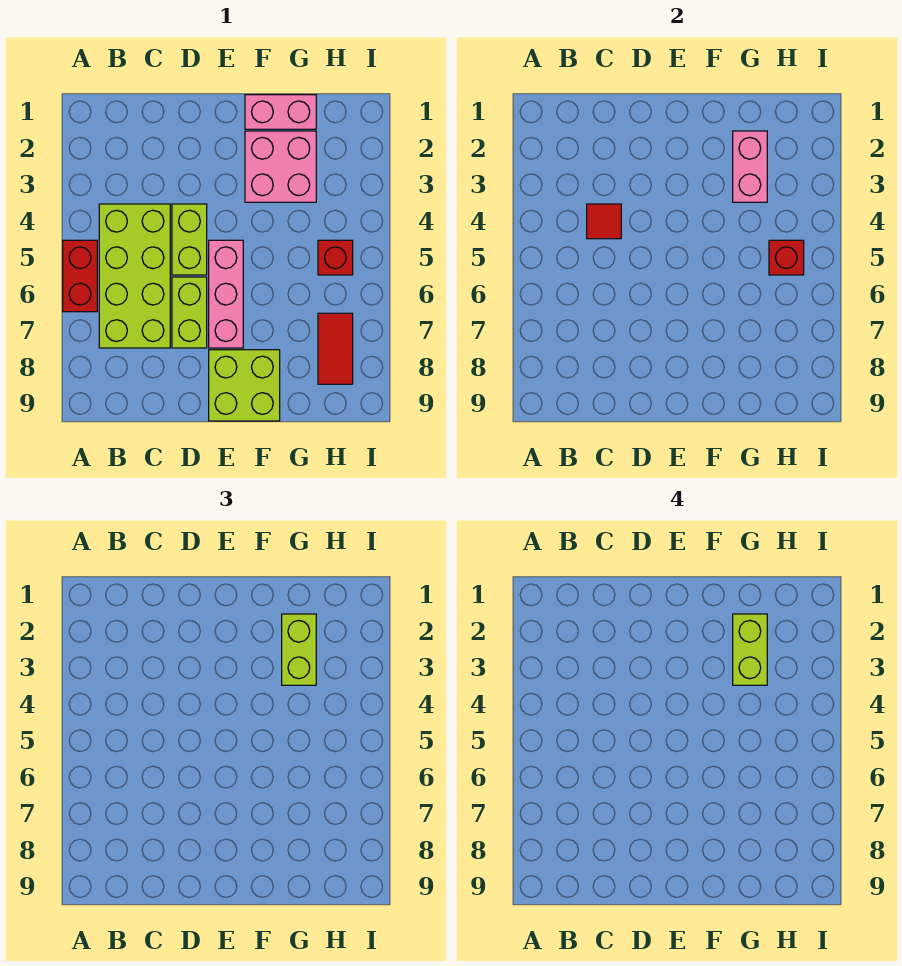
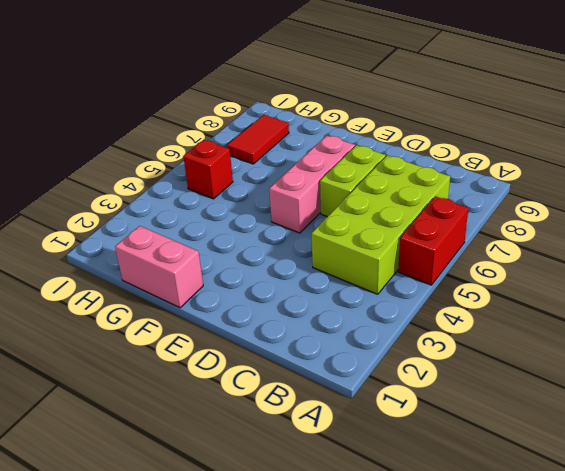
none -> lime brick D4:D5 level 1
none -> lime brick E8:F9 level 1
none -> pink brick F2:G3 level 1

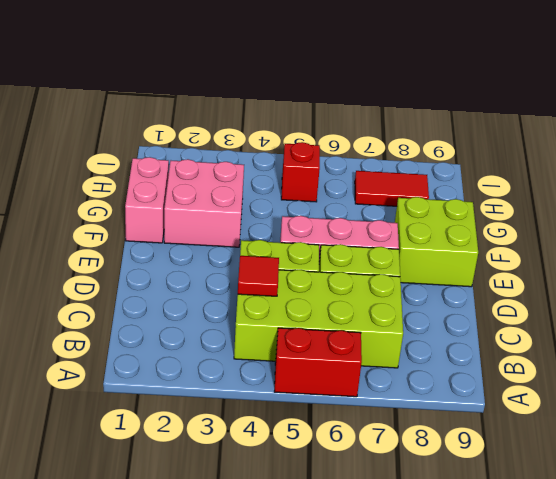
none -> pink brick G2:G3 level 2
none -> red brick H5 level 2
none -> lime brick G2:G3 level 3

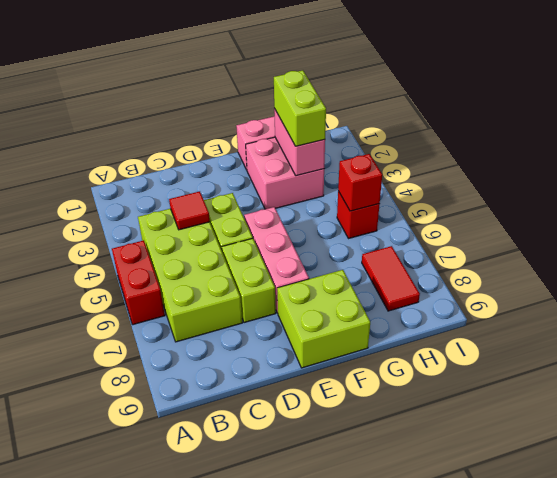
none -> lime brick G2:G3 level 4

